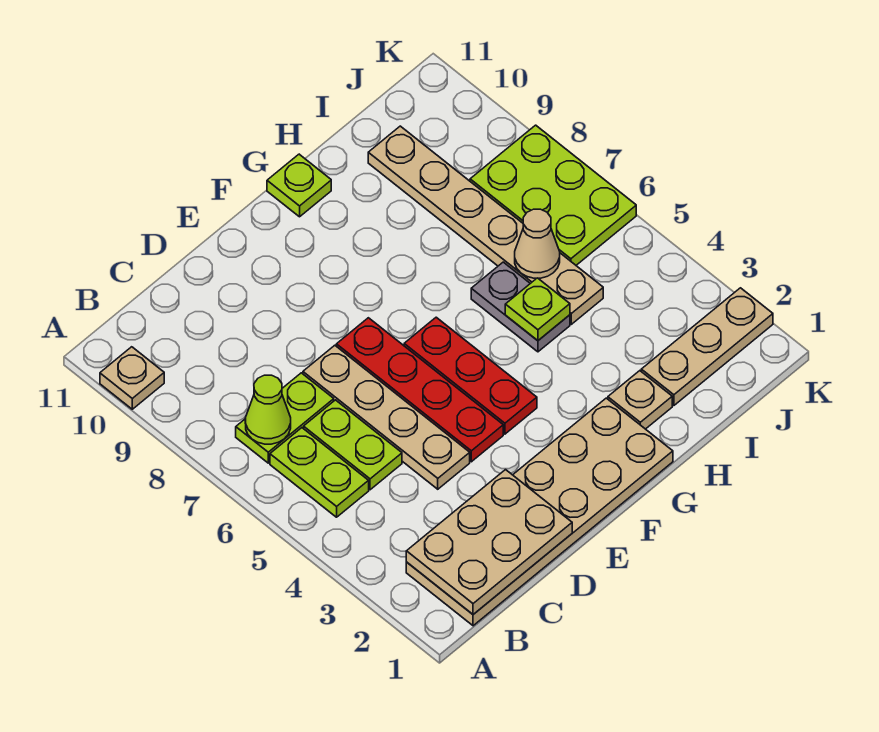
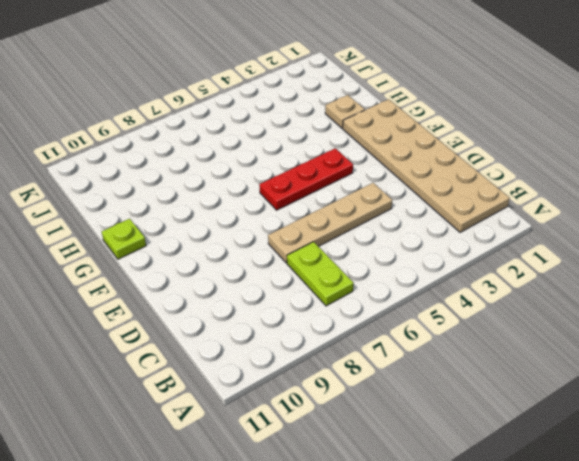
none -> tan plate A10 level 1
none -> lime plate B5:B6 level 1
none -> lime plate C5:C6 level 1

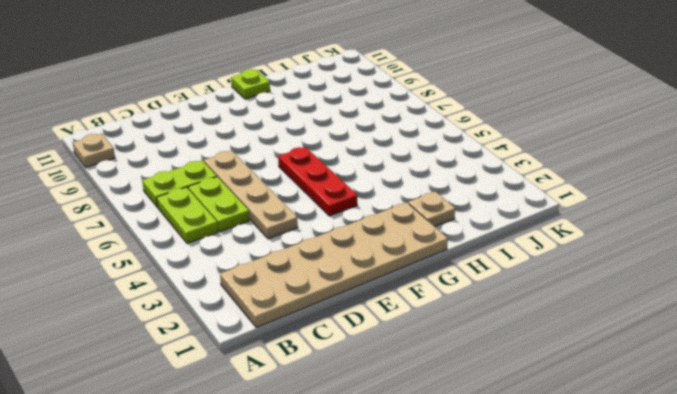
none -> red plate E4:E7 level 1
none -> grey plate H5:H6 level 1
none -> tan plate I2:K2 level 1

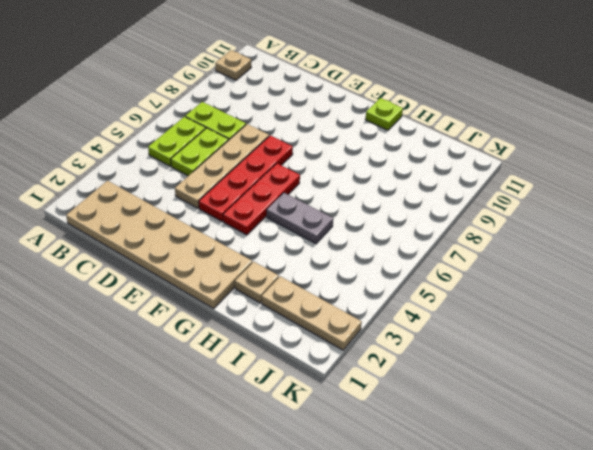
grey plate G5:H5 level 1 -> grey plate H5:H6 level 1
none -> tan plate I5:I10 level 1
none -> lime plate J6:K8 level 1
none -> tan plate B1:D2 level 2

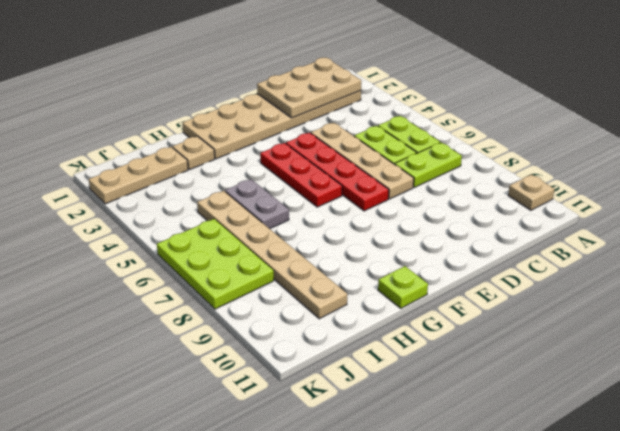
none -> lime cone B7 level 2
none -> lime plate H5 level 2
none -> tan cone I6 level 2

